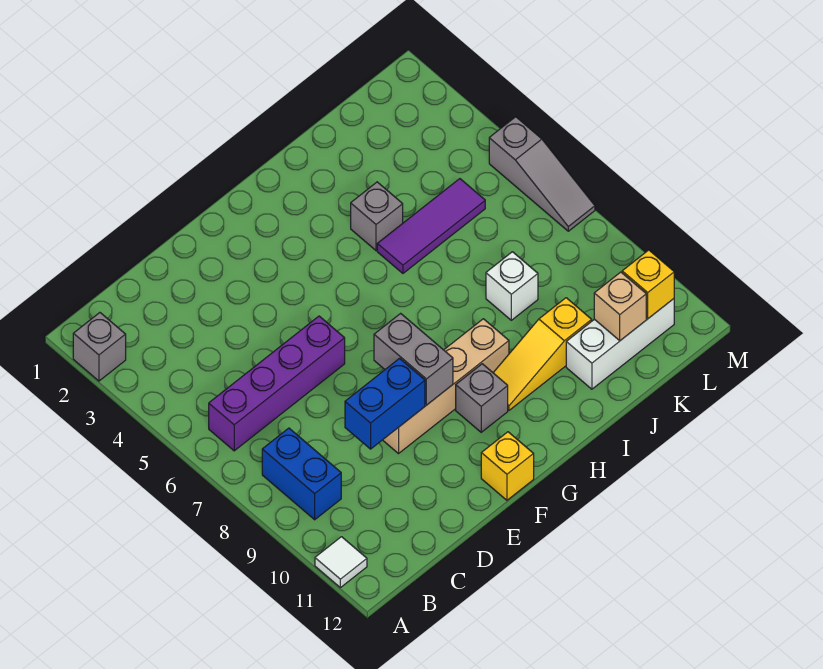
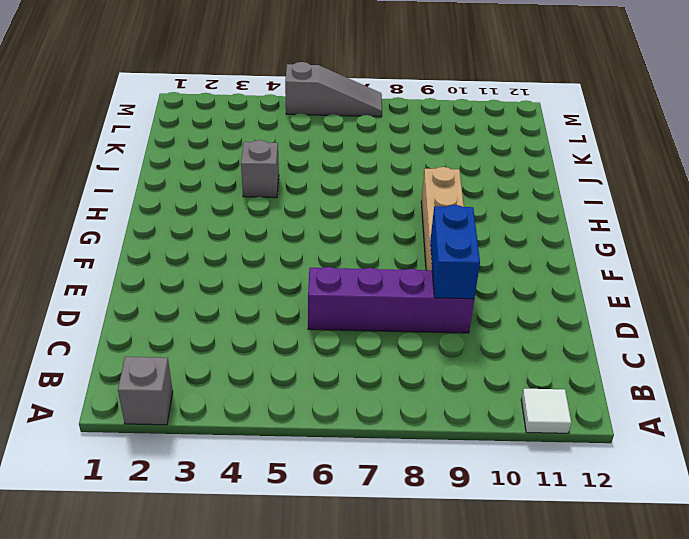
purple brick D6:D9 level 1 -> purple brick B6:E6 level 1
none -> blue brick B8:B9 level 1
none -> yellow brick F12 level 1
none -> grey brick G10 level 1

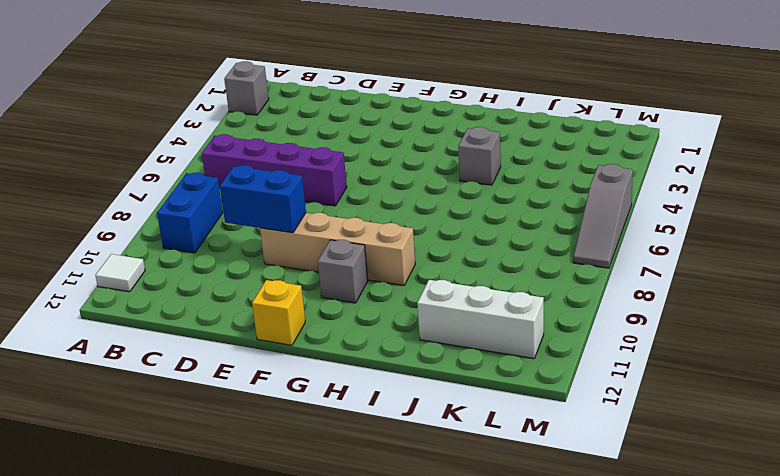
none -> yellow slope H10:J10 level 1 top J
none -> purple tile I5:K5 level 1
none -> white brick J8 level 1

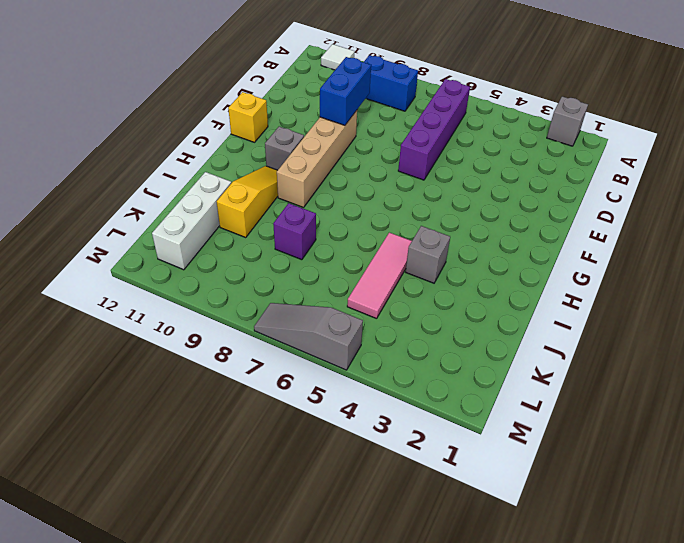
pink tile I5:K5 level 1 -> purple tile I5:K5 level 1
purple brick J8 level 1 -> white brick J8 level 1
none -> grey brick F8:F9 level 2
none -> tan brick K11 level 2
none -> yellow brick L11 level 2

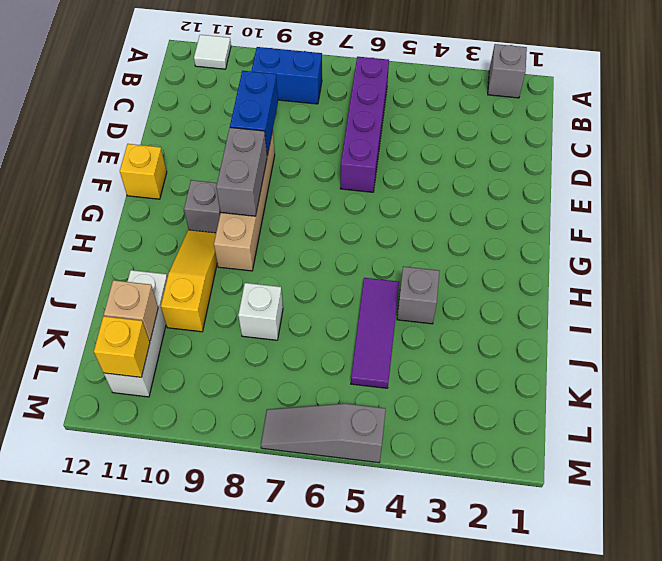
grey brick F9:G9 level 2 -> grey brick F8:F9 level 2

